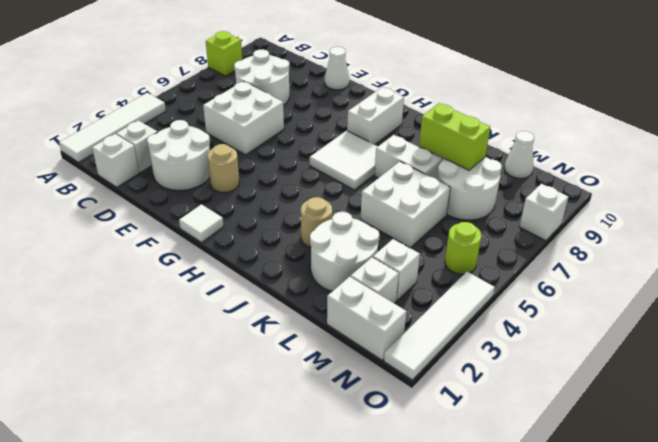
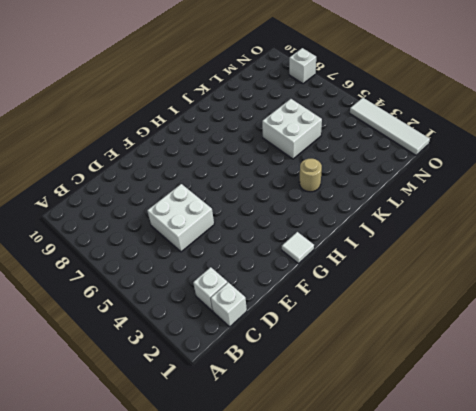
none -> white tile A1:A4 level 1
none -> lime brick A8 level 1
none -> white round brick C7:D8 level 1

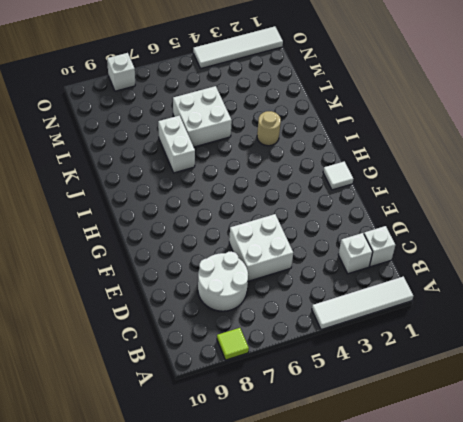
lime tile A8 level 1 -> lime brick A8 level 1
none -> white round brick D2:E3 level 1
none -> white cone E10 level 1
none -> tan round brick F3 level 1

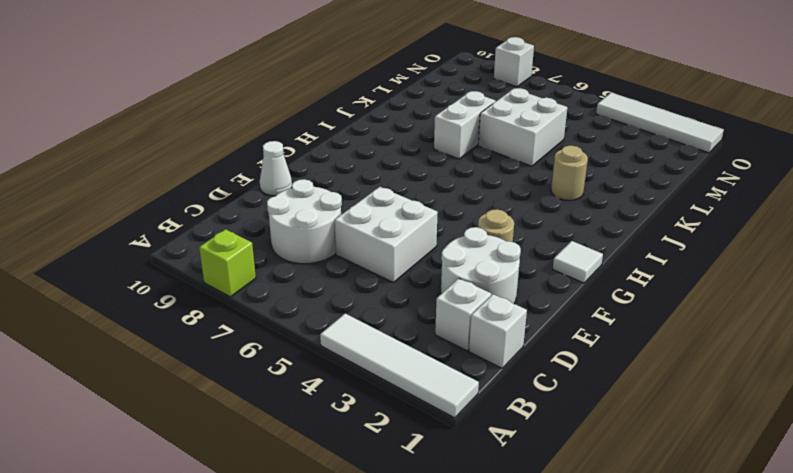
none -> white tile H6:I7 level 1
none -> white brick H8:H9 level 1
none -> white round brick K2:L3 level 1

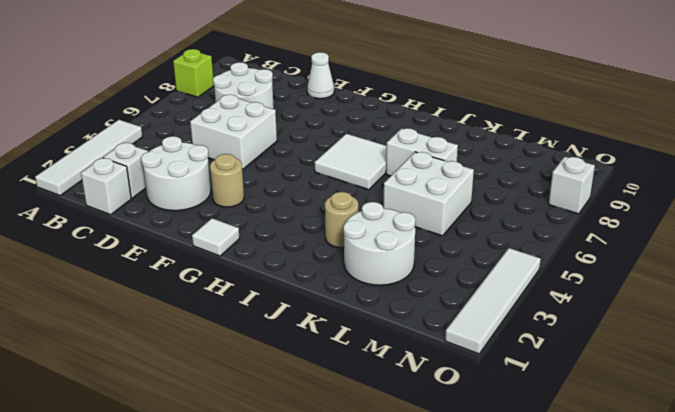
none -> white brick H8:H9 level 1
none -> white round brick L7:M8 level 1
none -> white brick M1:N1 level 1

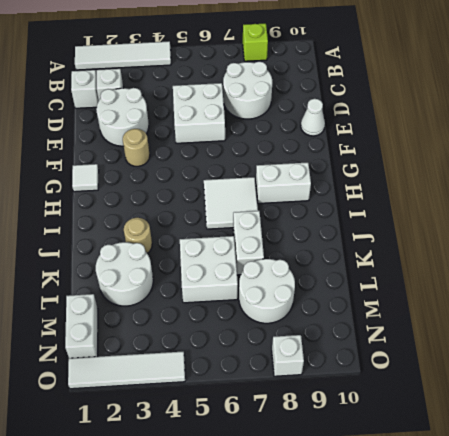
none -> white brick M2 level 1
none -> white brick M3 level 1
none -> white cone M10 level 1

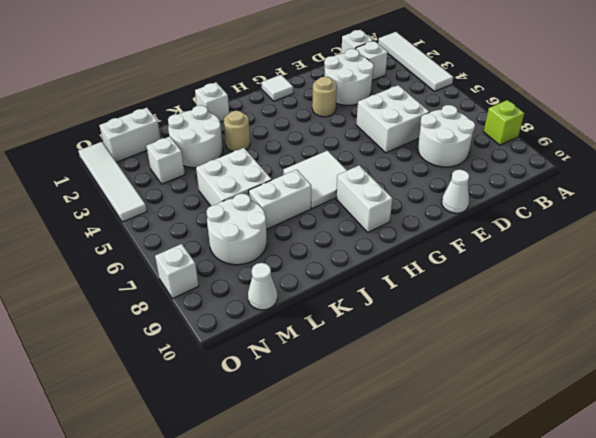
white brick J1 level 1 -> white brick M2 level 1
none -> lime round brick N5 level 1
none -> lime brick K8:L8 level 2

